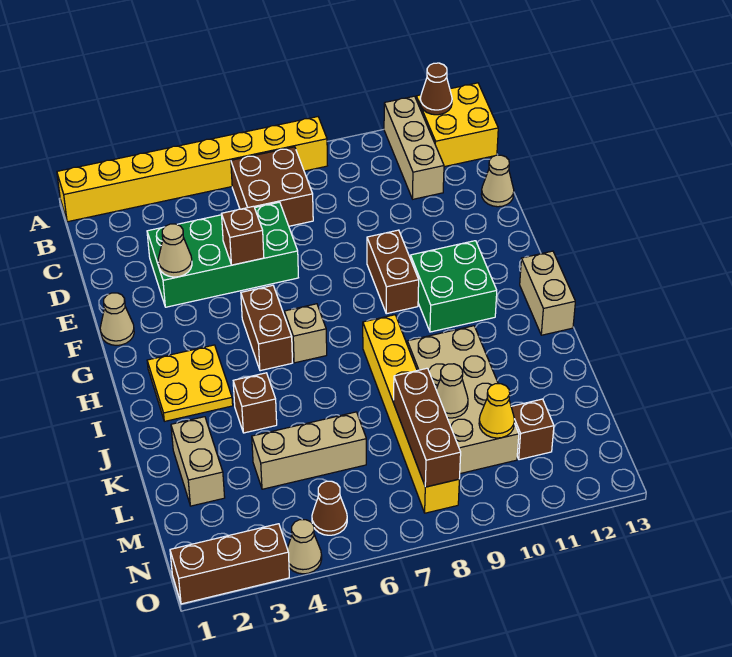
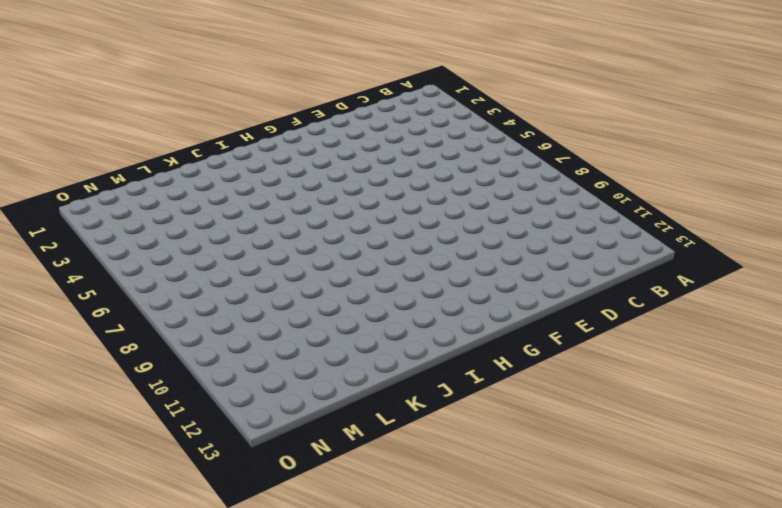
none -> yellow brick A1:A8 level 1
none -> tan brick A11:C11 level 1
none -> yellow brick A12:B13 level 1

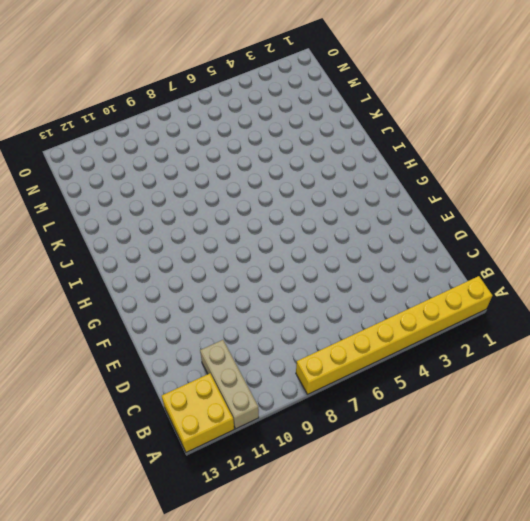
none -> brown brick B6:C7 level 1
none -> green brick D3:E6 level 1
none -> tan cone D13 level 1

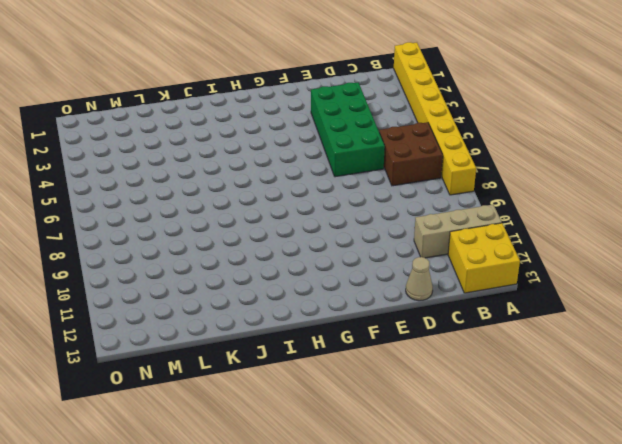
none -> tan cone F1 level 1
none -> brown brick F9:G9 level 1
none -> brown brick G5:H5 level 1

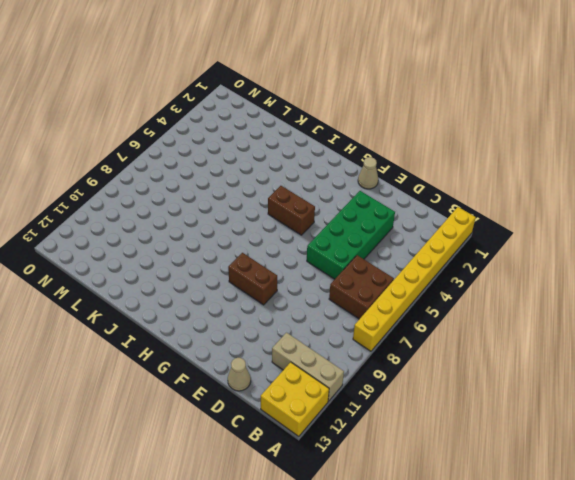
none -> green brick G10:H11 level 1
none -> yellow plate H2:I3 level 1
none -> tan brick H6 level 1

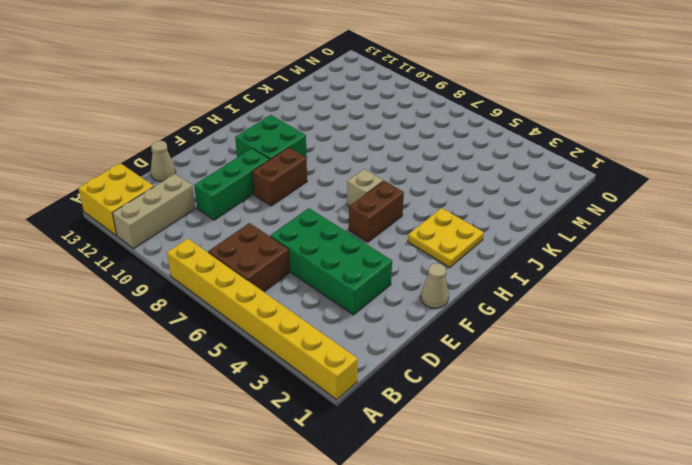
green brick D10:F10 level 1 -> none
none -> tan brick H13:I13 level 1
none -> yellow brick I8:N8 level 1
none -> brown brick J4 level 1

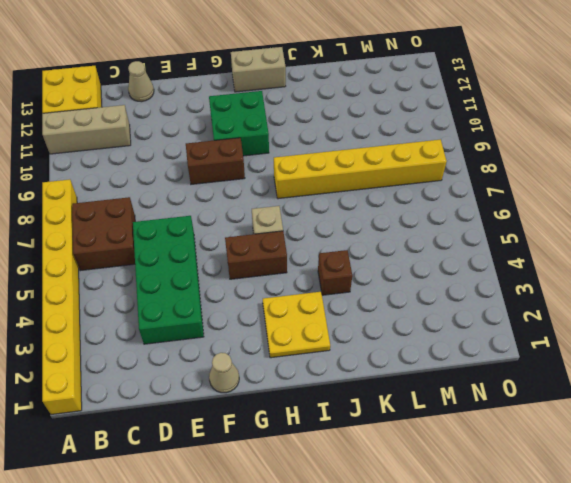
none -> tan brick J9:M10 level 1
none -> tan brick K2:L2 level 1
none -> tan brick L4:L6 level 1

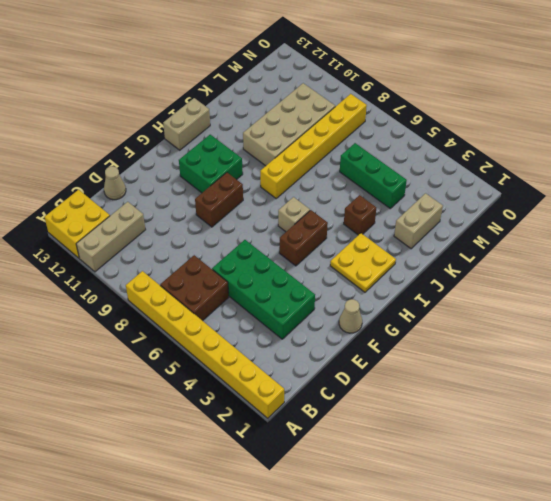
green brick L4:L6 level 1 -> tan brick L4:L6 level 1
none -> brown brick M11 level 1
none -> brown cone N5 level 1
none -> brown brick O1:O3 level 1

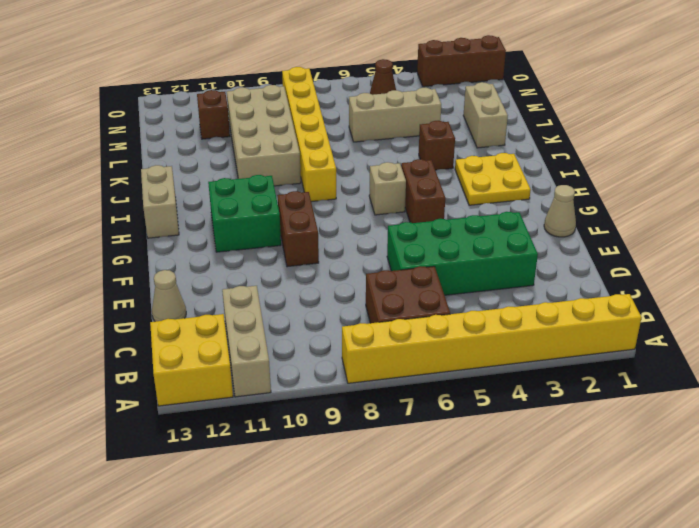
none -> tan cone O4 level 1
none -> brown cone A12 level 2
none -> tan cone E3 level 2

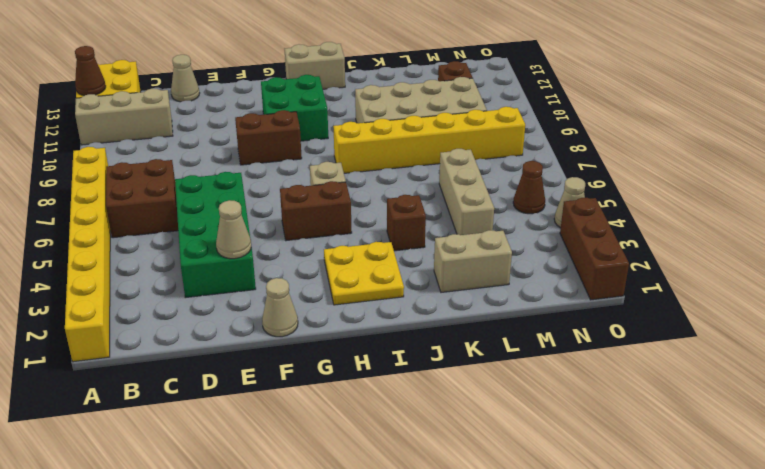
none -> brown brick E5 level 2
none -> brown brick L8:N8 level 2
none -> tan cone L9 level 2

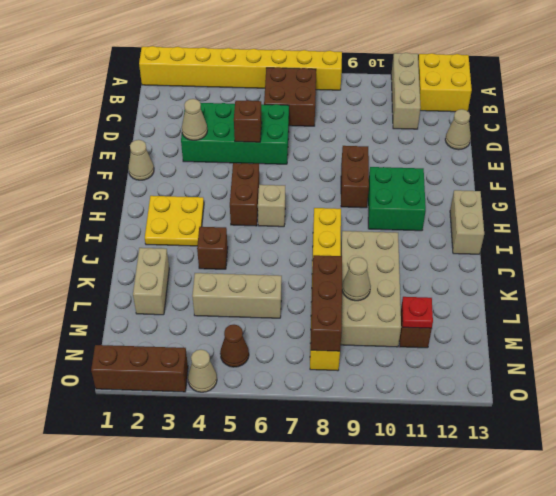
red plate M11 level 2 -> none
none -> brown cone A12 level 2
none -> yellow cone M10 level 2

